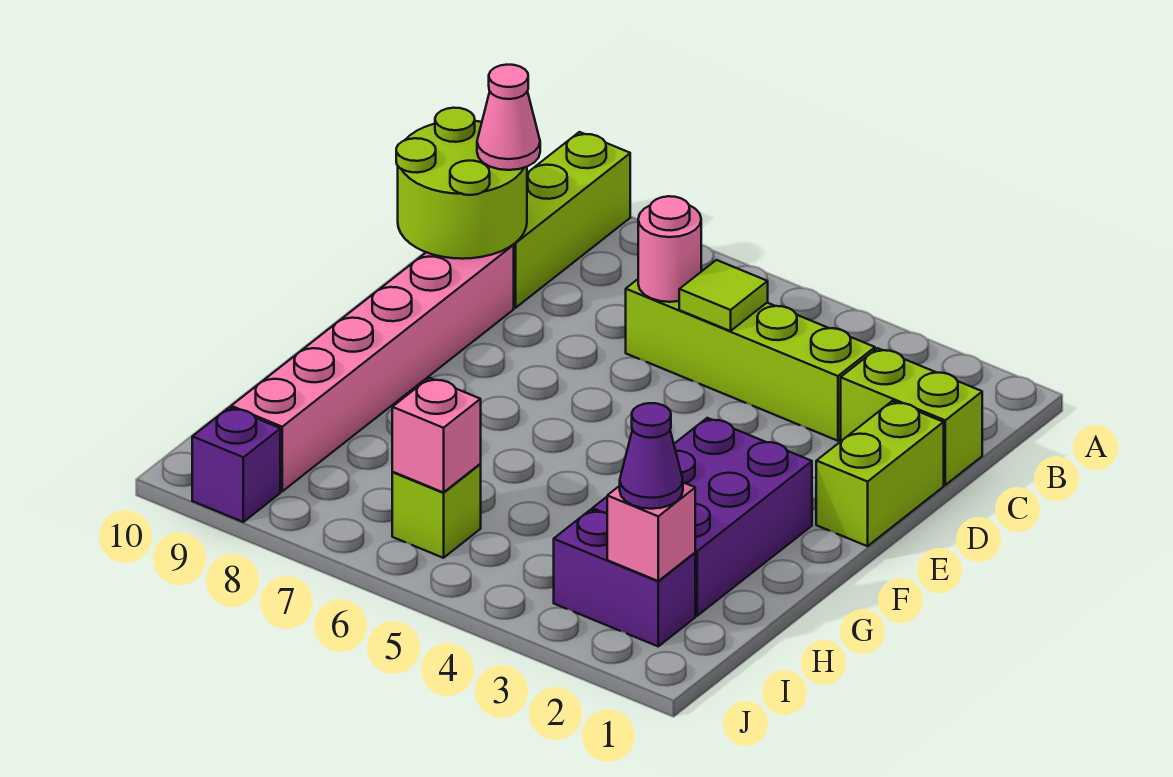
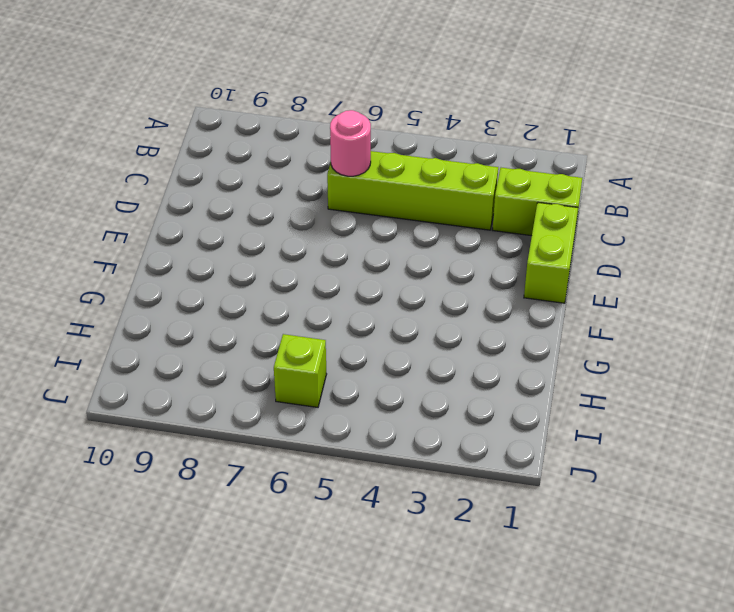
none -> lime brick A9:C9 level 1
none -> pink brick D9:I9 level 1
none -> purple brick F2:H3 level 1

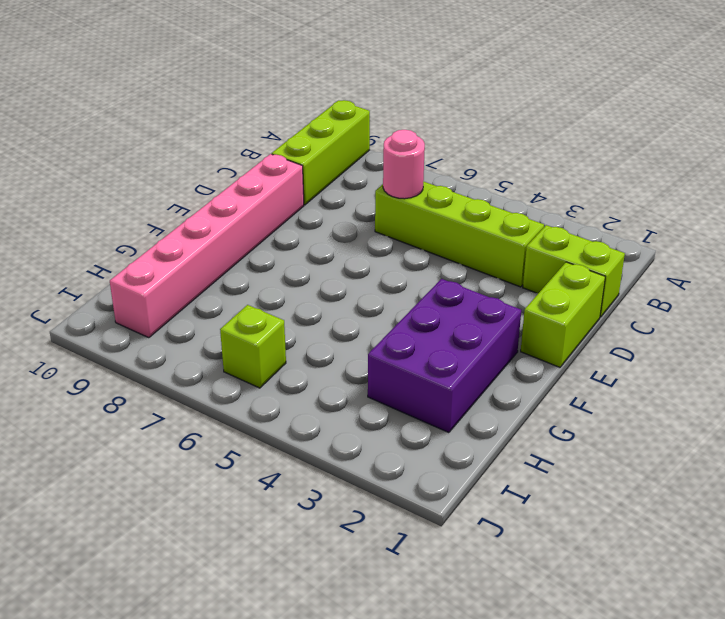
none -> purple brick I2:I3 level 1
none -> purple brick J9 level 1
none -> lime tile C5 level 2

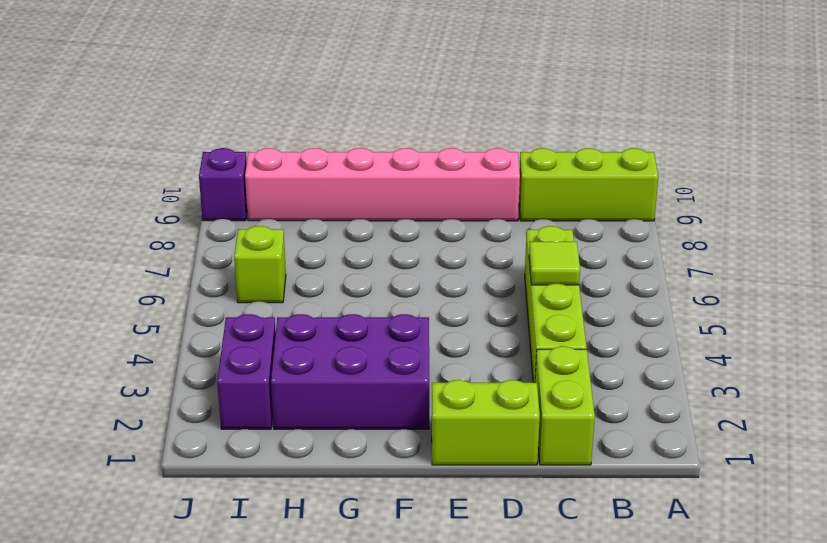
none -> pink round brick C6 level 2
none -> lime round brick C9:D10 level 2
none -> pink brick I2 level 2

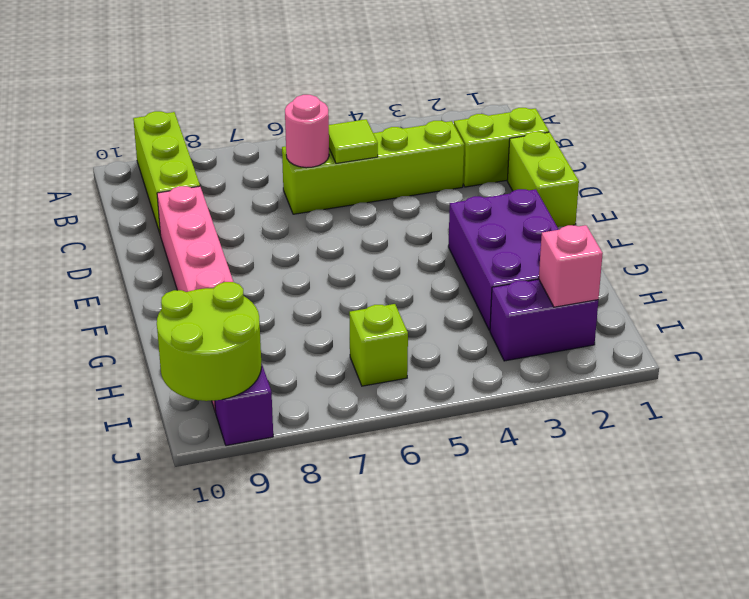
lime round brick I9:J10 level 2 -> lime round brick C9:D10 level 2
none -> pink brick I6 level 2
none -> pink cone C9 level 3
none -> purple cone I2 level 3

